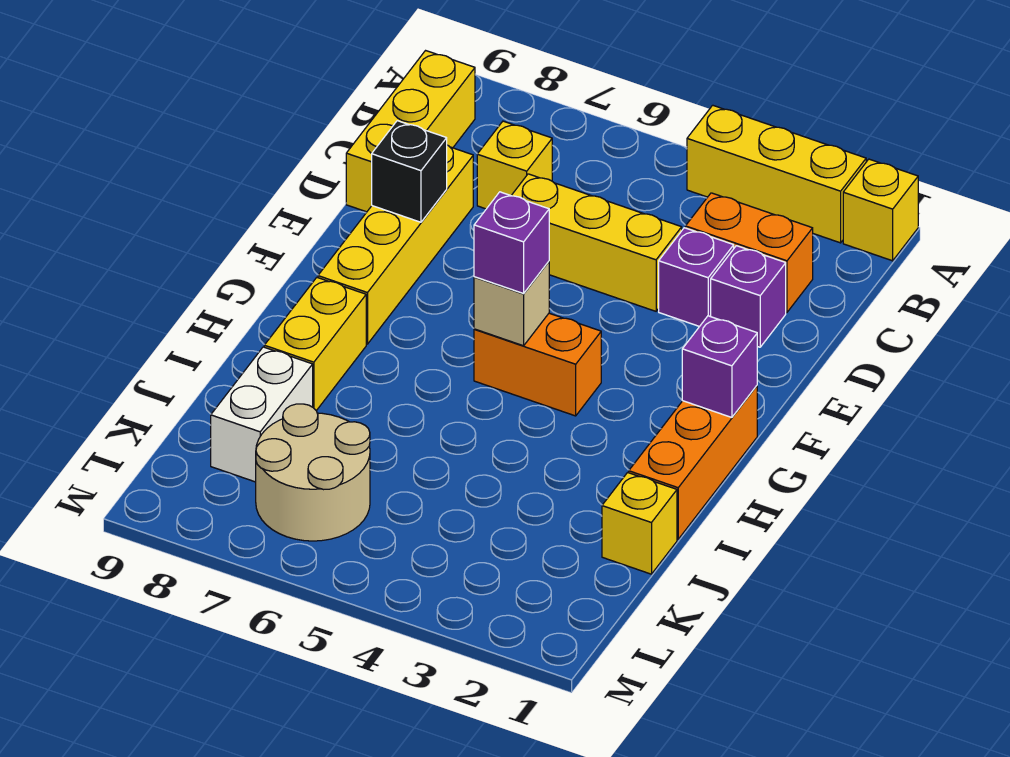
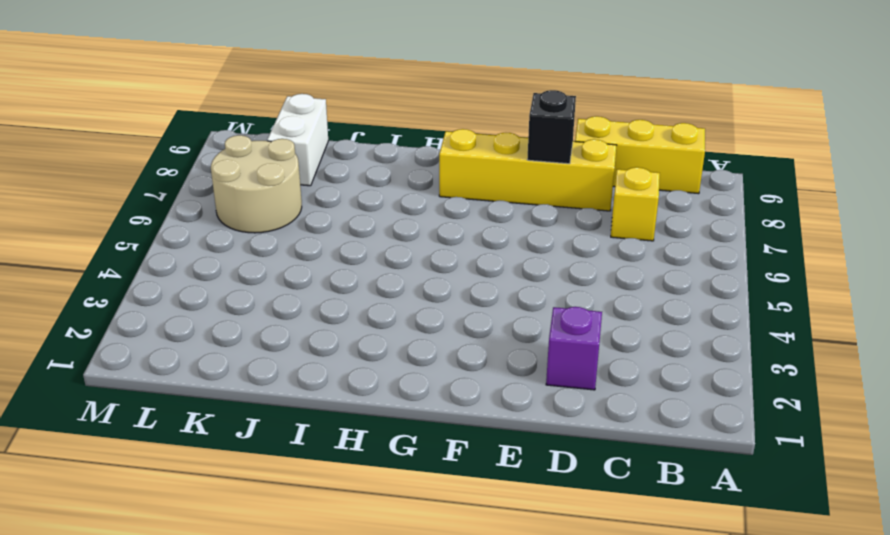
white brick K8:K9 level 1 -> white brick J8:K8 level 1
none -> yellow brick A1 level 1
none -> yellow brick A2:A4 level 1
none -> orange brick C2:C3 level 1

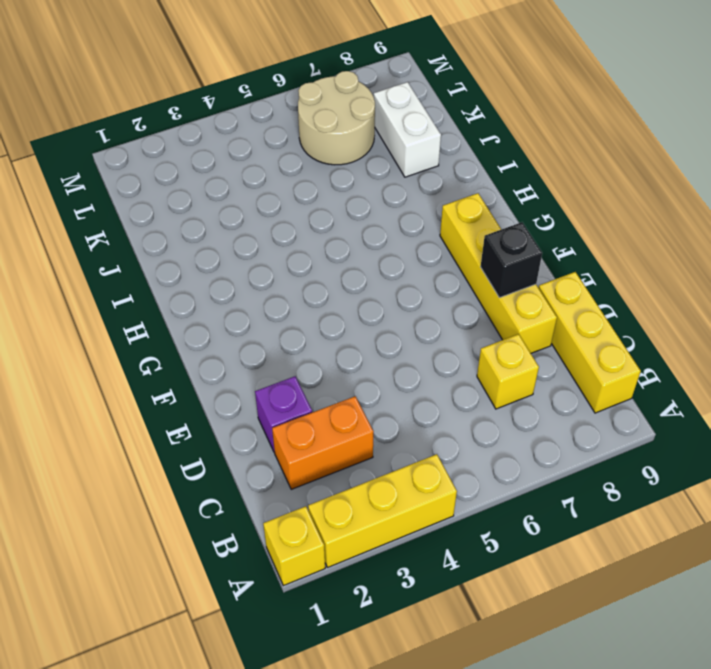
none -> purple brick D3 level 1
none -> yellow brick D4:D6 level 1
none -> orange brick G1:I1 level 1

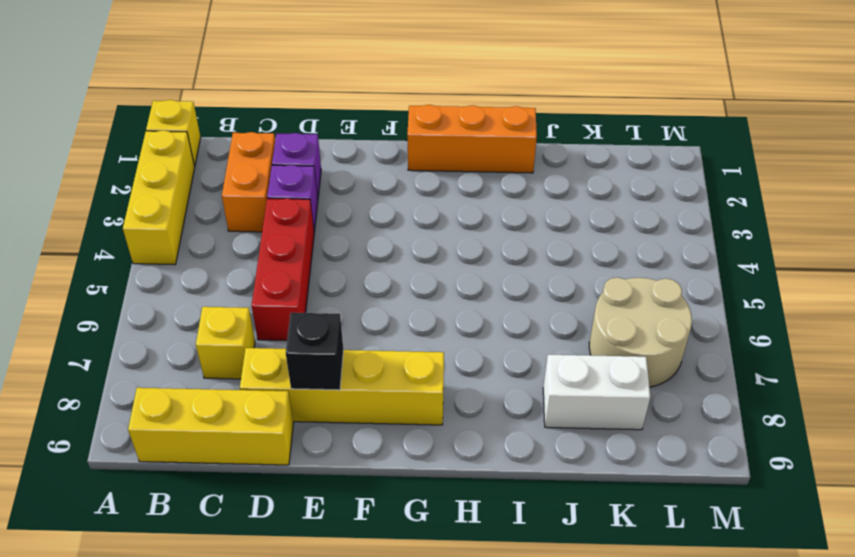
red brick D4:D6 level 1 -> yellow brick D4:D6 level 1
none -> orange brick G4:G5 level 1
none -> yellow brick H8:I8 level 1
none -> yellow brick J1 level 1

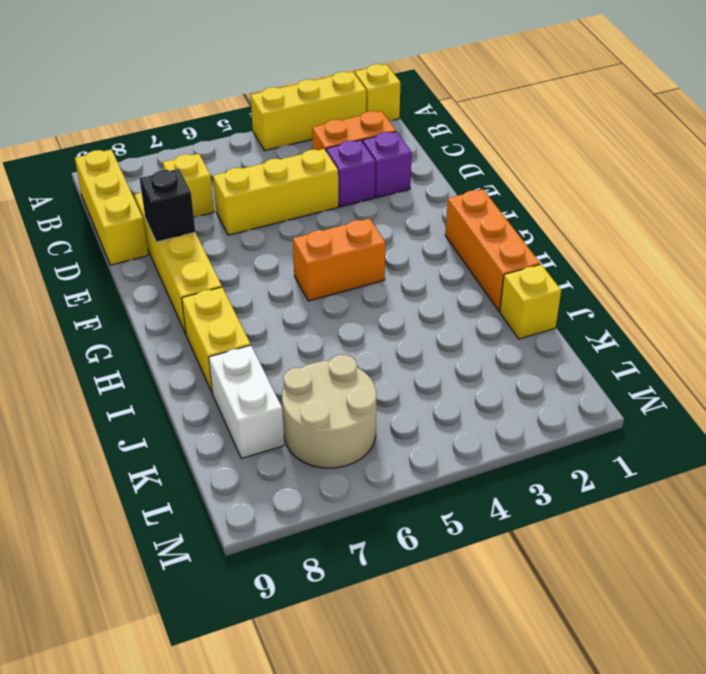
none -> purple brick G1 level 2
none -> tan brick G5 level 2
none -> purple brick G5 level 3

